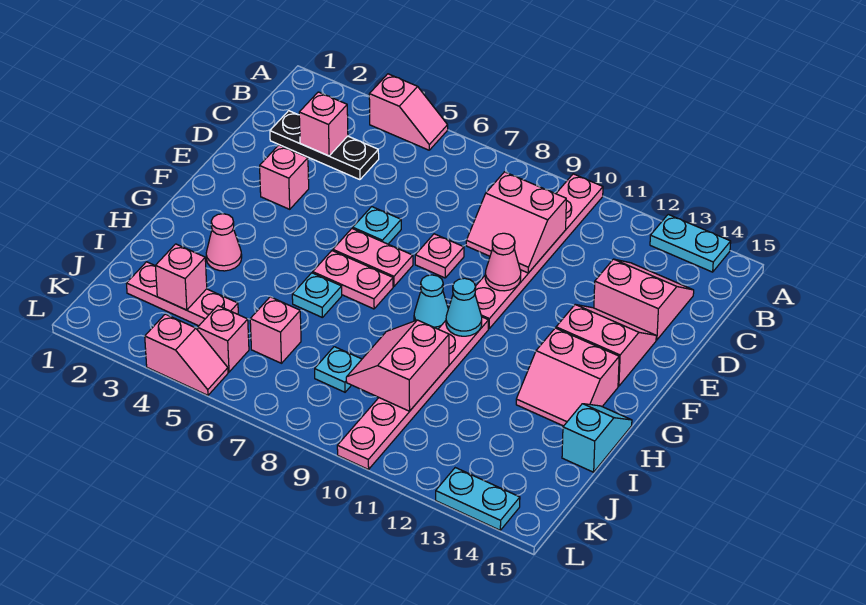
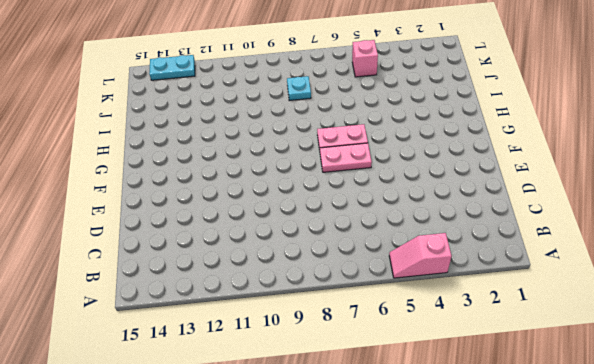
none -> pink plate A10:F10 level 1
none -> cyan plate A13:A14 level 1
none -> black plate C2:C4 level 1

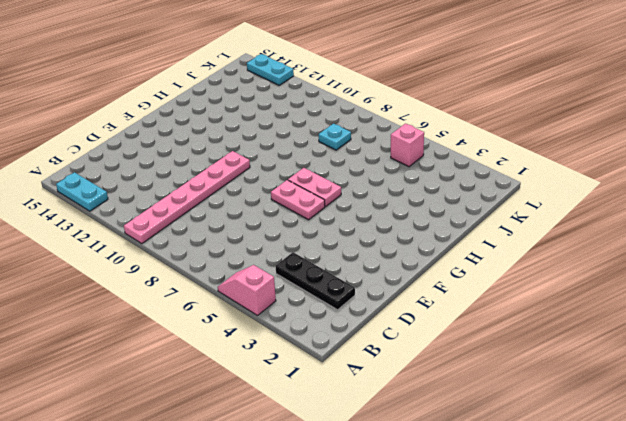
none -> pink slope C13:D14 level 1 top D
none -> pink brick E3 level 1
none -> cyan plate E6 level 1

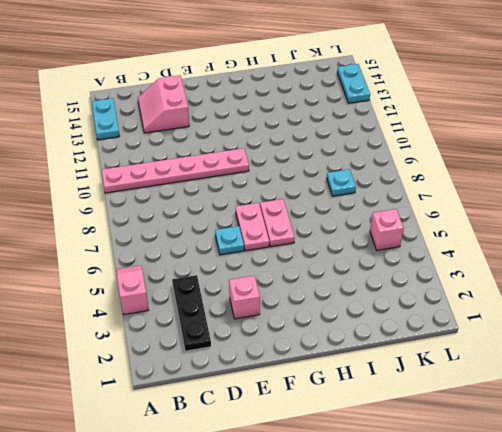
none -> pink plate E8 level 1
none -> pink slope E13:F14 level 1 top F
none -> cyan cone G9 level 1

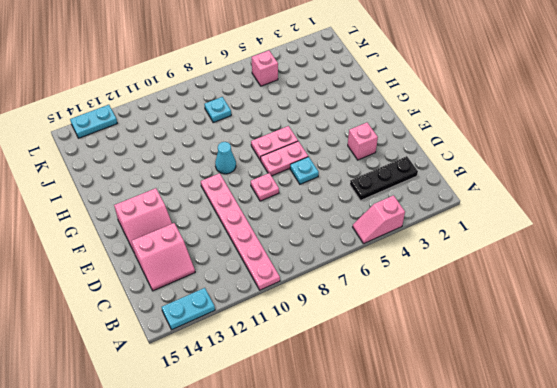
none -> pink plate G10:L10 level 1
none -> pink slope G13:H14 level 1 top G
none -> pink cone H3 level 1

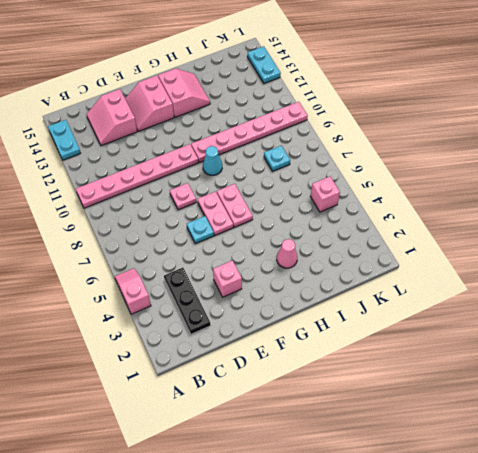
none -> cyan plate H6 level 1
none -> cyan slope H15:I15 level 1 top I
none -> pink plate J2:J4 level 1

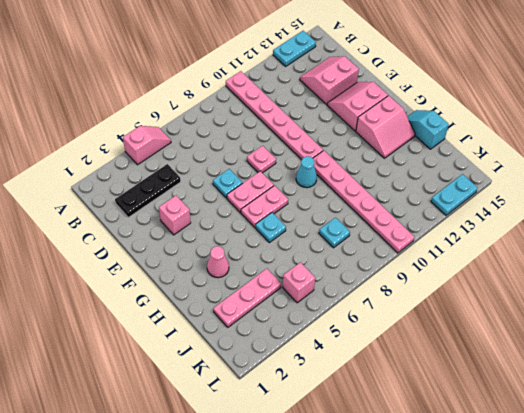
none -> pink brick J6 level 1
none -> pink slope L4:L5 level 1 top 4
none -> pink brick C3 level 2

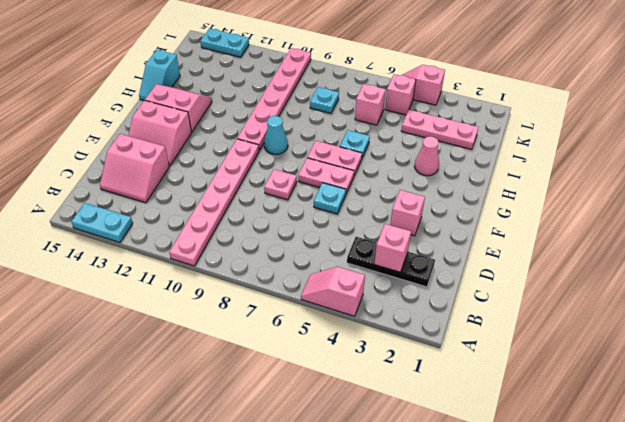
none -> pink slope C9:D10 level 2 top C
none -> pink cone E10 level 2
none -> cyan cone G10 level 2

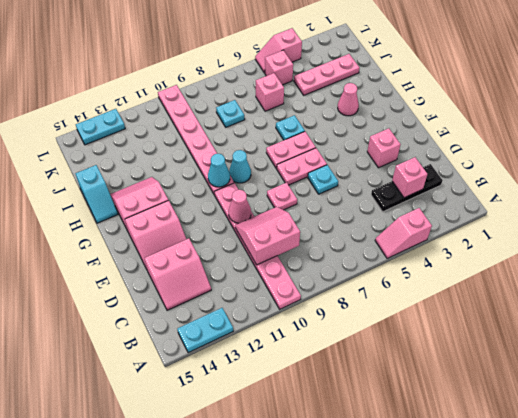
none -> pink slope I9:J10 level 2 top 10
none -> pink brick J3 level 2

